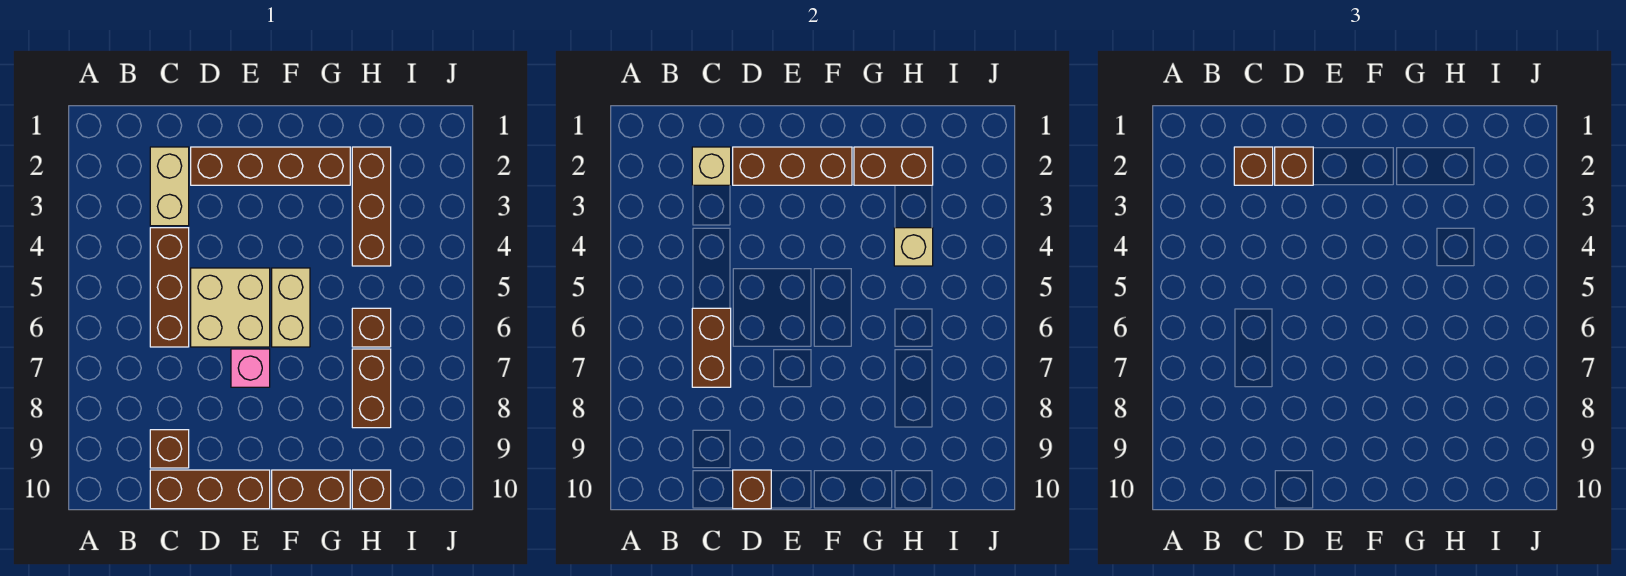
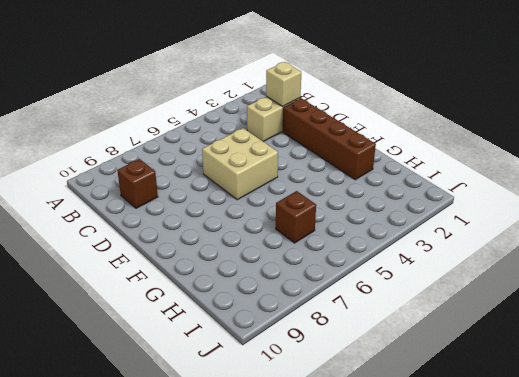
none -> brown brick C4:C6 level 1
none -> brown brick C10:E10 level 1
none -> pink brick E7 level 1

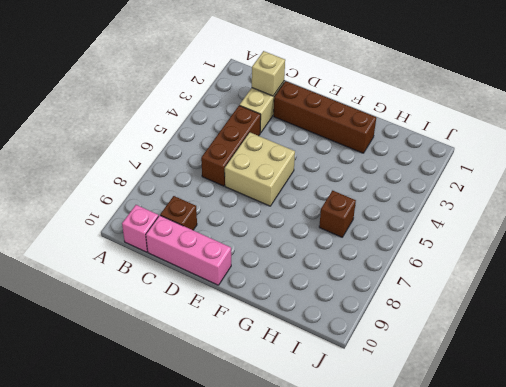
pink brick B10 level 1 -> pink brick E7 level 1
pink brick C10:E10 level 1 -> brown brick C10:E10 level 1
none -> tan brick F5:F6 level 1
none -> brown brick F10:G10 level 1
none -> brown brick H2:H4 level 1

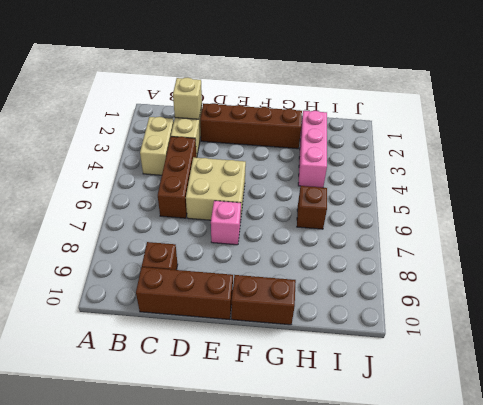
tan brick B3:B4 level 1 -> tan brick F5:F6 level 1
pink brick H2:H4 level 1 -> brown brick H2:H4 level 1
none -> brown brick H7:H8 level 1
none -> brown brick H10 level 1
none -> brown brick C6:C7 level 2

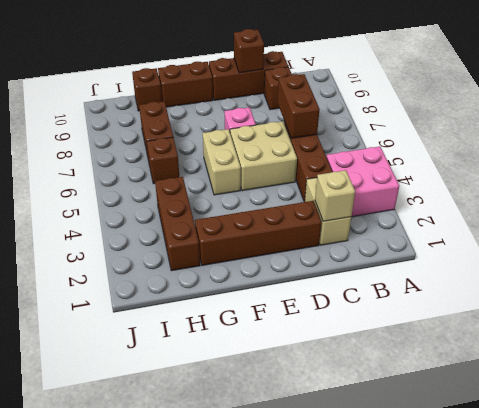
pink brick A3:B4 level 1 -> none
none -> brown brick D2:F2 level 2
none -> brown brick G2:H2 level 2
none -> tan brick H4 level 2

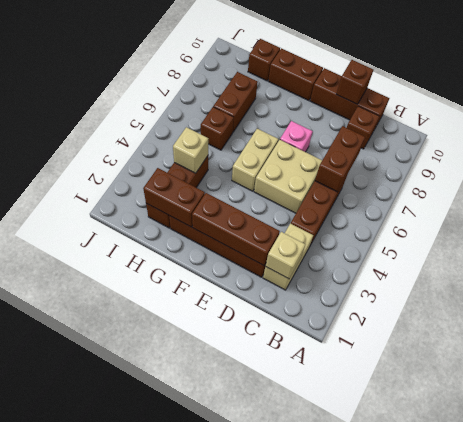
none -> brown brick C2 level 3
none -> brown brick D2 level 3

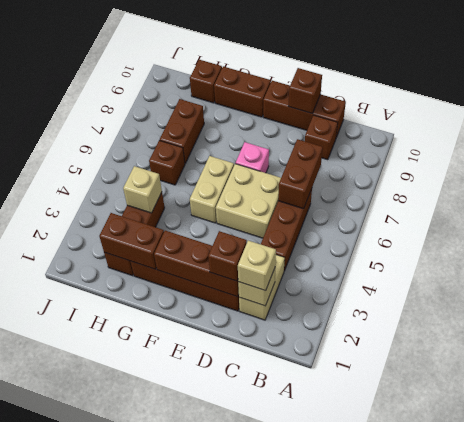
tan brick C2 level 3 -> brown brick C2 level 3

